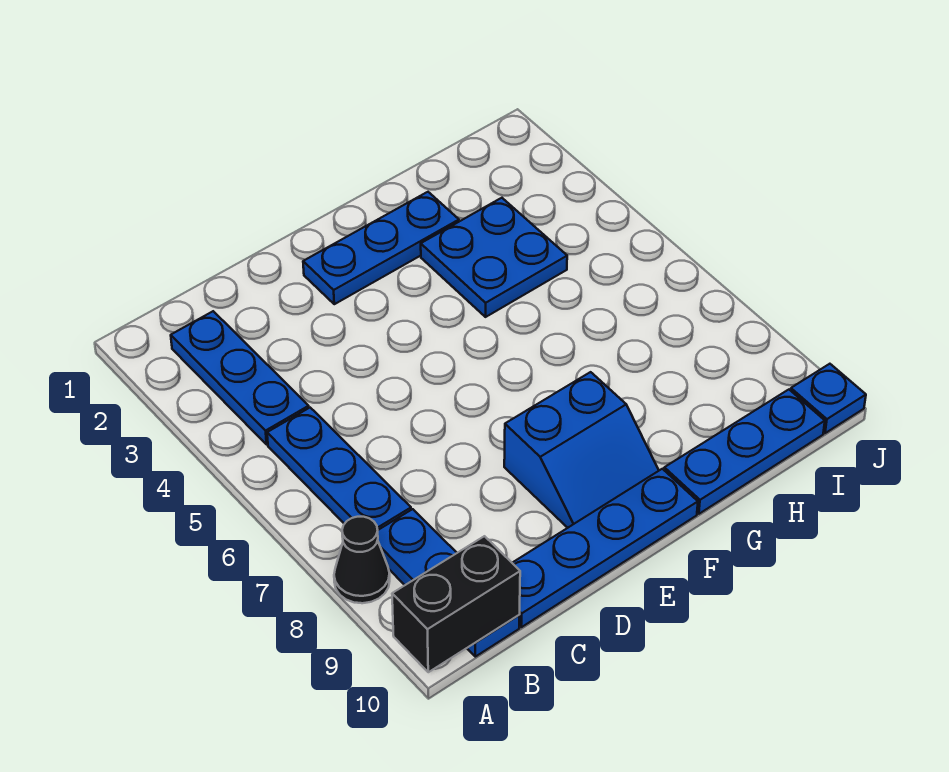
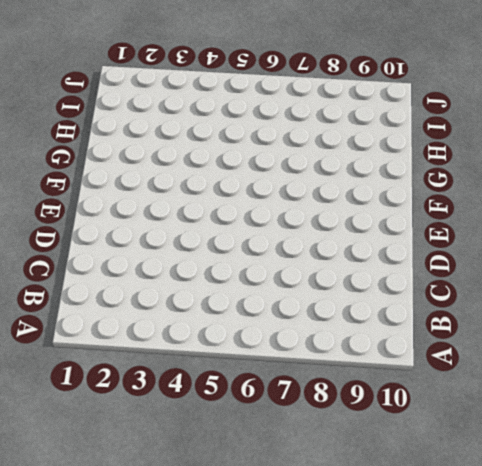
none -> black cone A8 level 1
none -> blue plate B2:B4 level 1

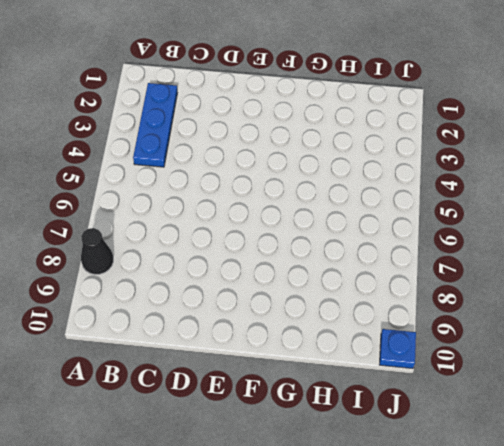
none -> blue plate B5:B7 level 1
none -> blue plate B8:B10 level 1

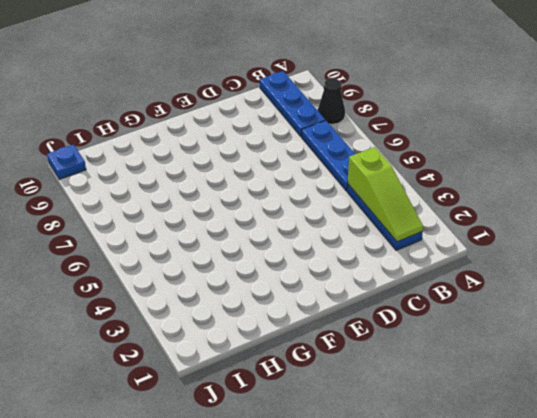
lime slope B2:B4 level 2 top 4 -> none
none -> blue plate C10:F10 level 1
none -> blue plate E2:G2 level 1

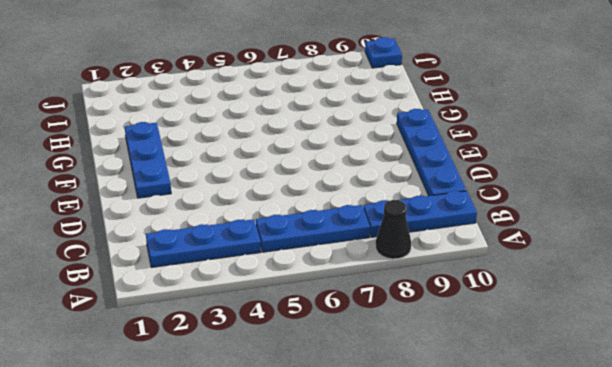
none -> blue slope E8:F9 level 1 top 8
none -> blue plate G3:H4 level 1

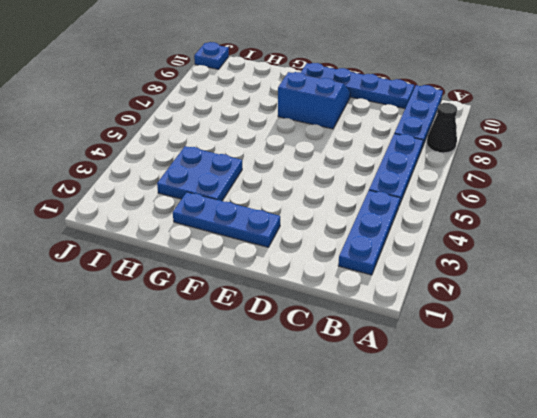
none -> blue plate G10:I10 level 1
none -> black brick A10:B10 level 2

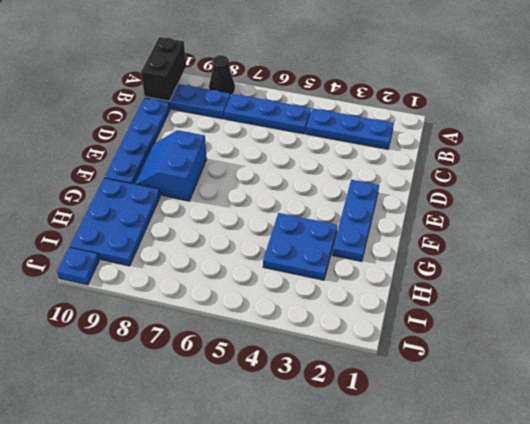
blue plate G9:I10 level 1 -> blue plate G10:I10 level 1

